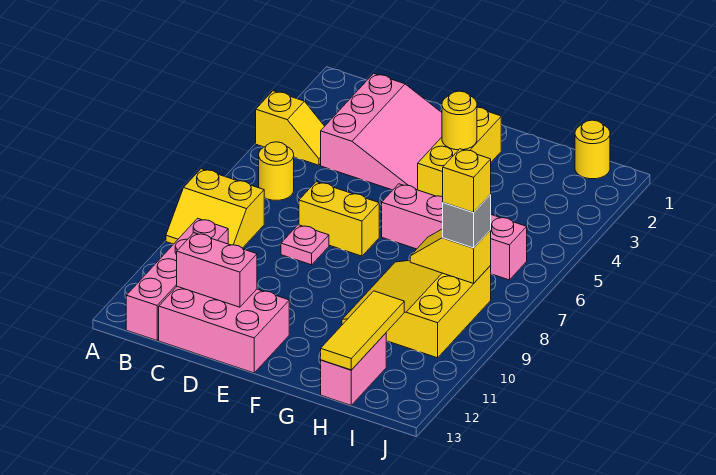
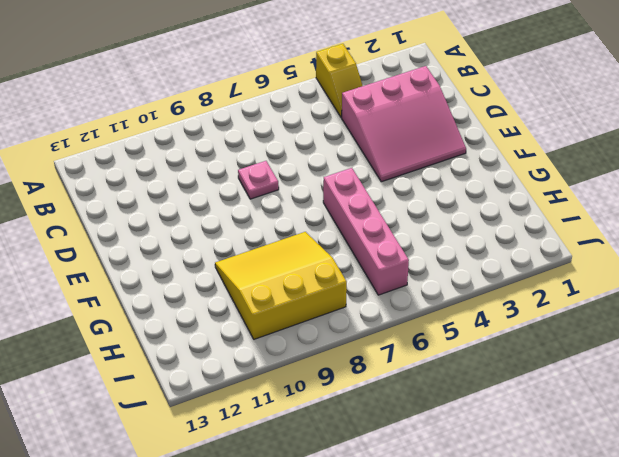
none -> yellow slope A8:B9 level 1 top 8
none -> yellow round brick B6 level 1
none -> pink brick B10:B13 level 1

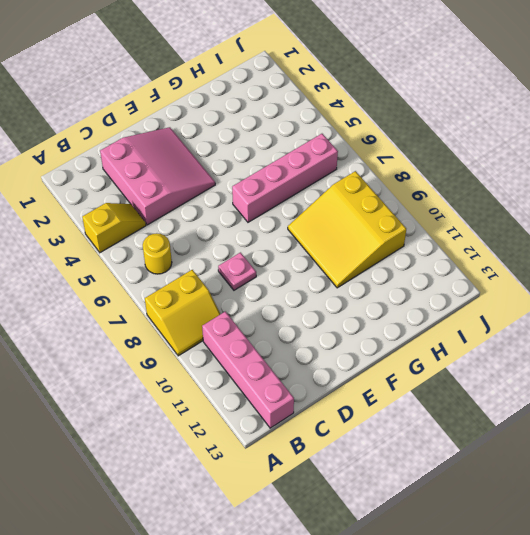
none -> pink brick C12:E13 level 1
none -> yellow brick D7:E7 level 1
none -> yellow brick F2:F4 level 1

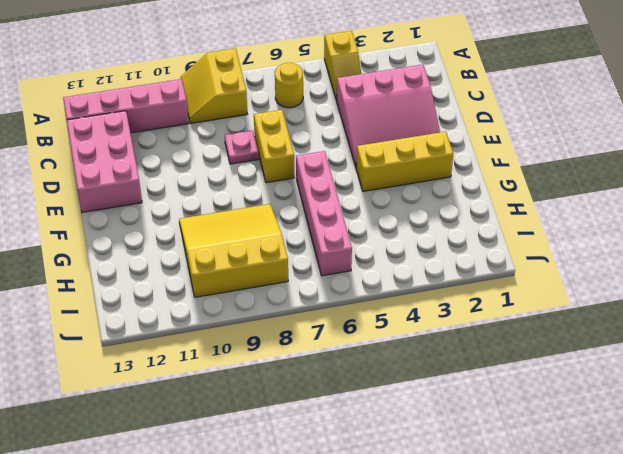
none -> pink brick H12:H13 level 1
none -> yellow round brick I1 level 1
none -> pink brick C12:D12 level 2

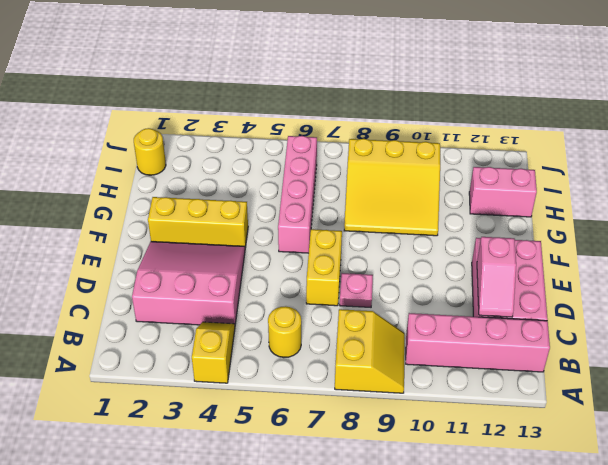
pink slope C12:D12 level 2 top D -> pink brick C12:D12 level 2
none -> yellow round brick F3 level 2
none -> yellow slope H8:I8 level 2 top I
none -> yellow tile H11:H13 level 2

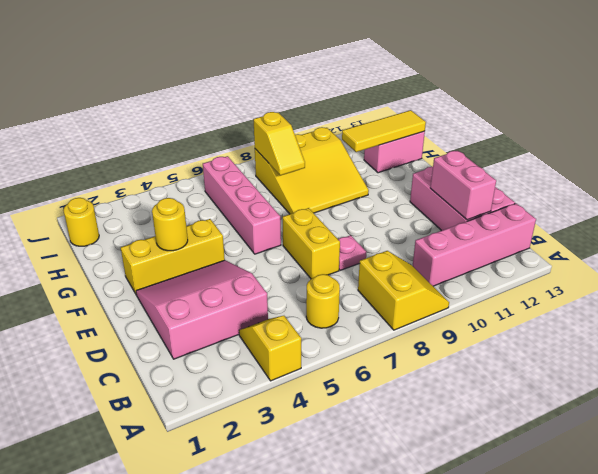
none -> grey brick I8 level 3
none -> yellow brick I8 level 4

